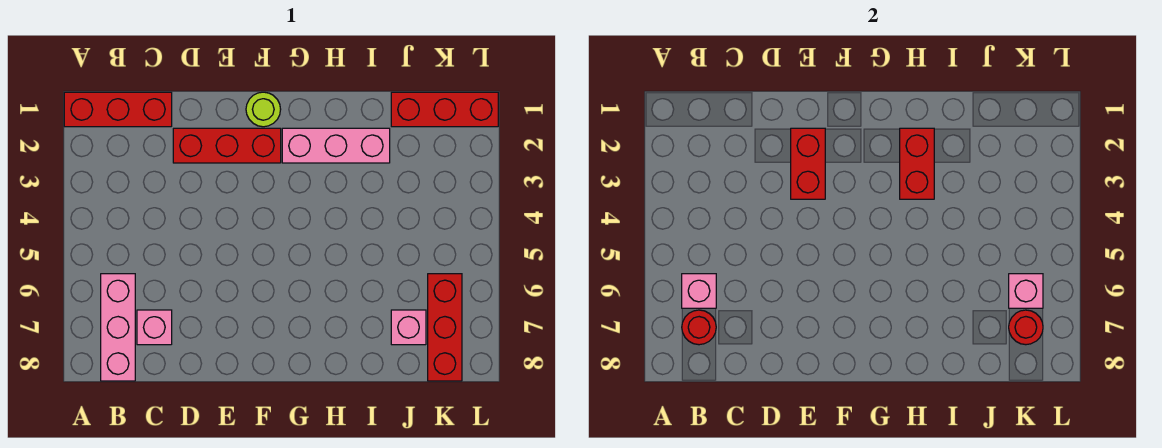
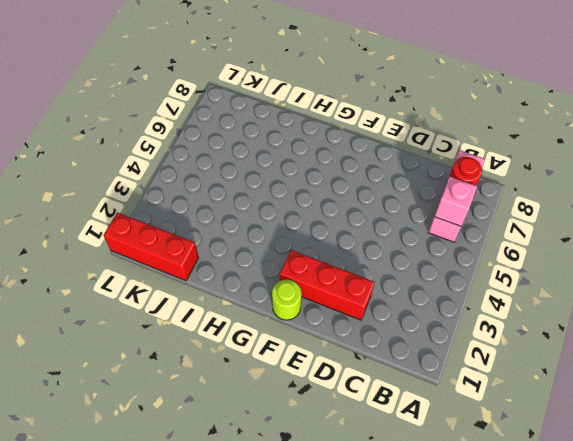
none -> red brick A1:C1 level 1
none -> pink brick C7 level 1
none -> pink brick G2:I2 level 1

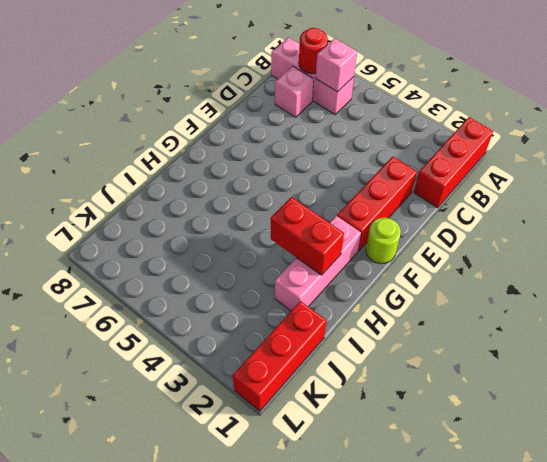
none -> pink brick J7 level 1
none -> red brick K6:K8 level 1
none -> red brick E2:E3 level 2

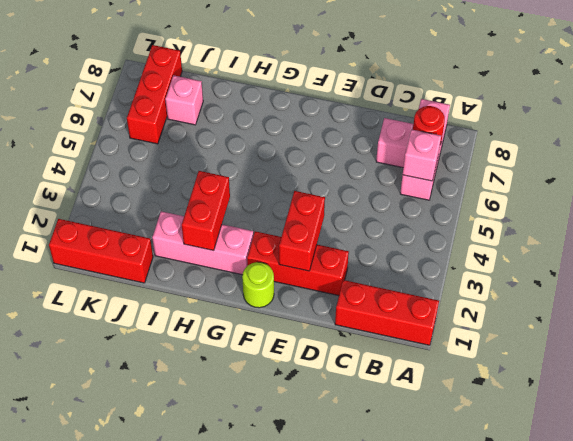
none -> pink brick K6 level 2
none -> red round brick K7 level 2

